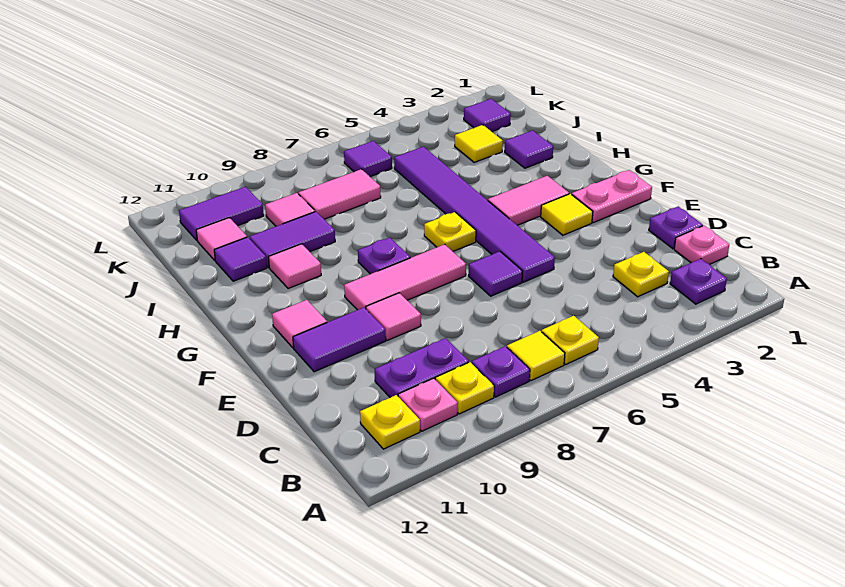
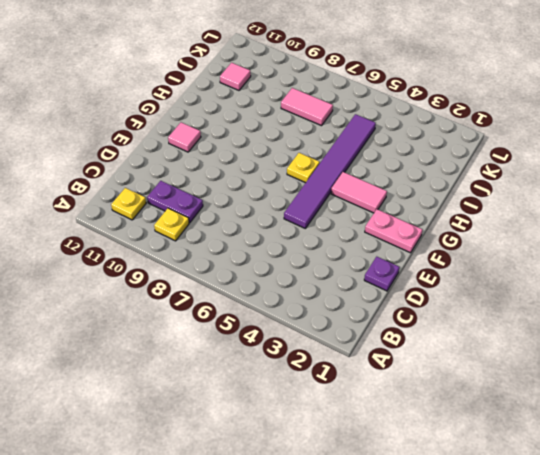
none -> purple plate B2 level 1
none -> yellow plate B6 level 1
none -> yellow tile B7 level 1
none -> purple plate B8 level 1

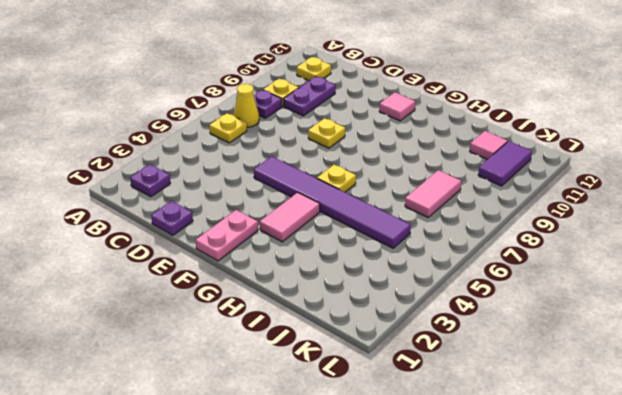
yellow cone B7 level 1 -> yellow tile B7 level 1
yellow plate E8 level 1 -> yellow plate C3 level 1
none -> pink plate B10 level 1
none -> pink plate C1 level 1
none -> purple tile E6 level 1
none -> pink tile E9 level 1

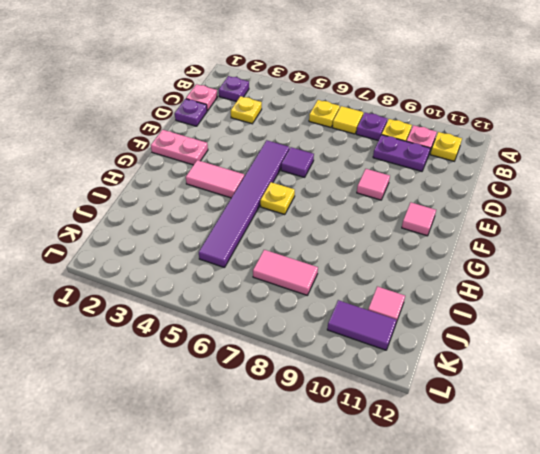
none -> purple tile E10:E11 level 1
none -> yellow tile F3 level 1
none -> pink tile F7:F9 level 1
none -> purple plate G8 level 1

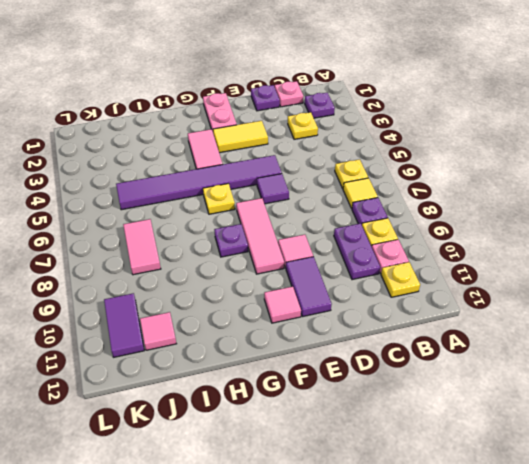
yellow tile E3:F3 level 1 -> yellow tile F3 level 1
none -> pink tile H10 level 1
none -> purple tile I2 level 1
none -> purple tile I9:I10 level 1
none -> purple tile I11 level 1

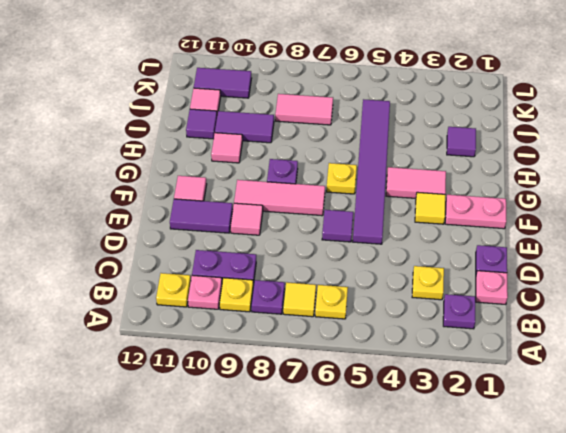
none -> yellow tile J3 level 1
none -> pink tile J9 level 1
none -> purple tile K2 level 1
none -> purple tile K6 level 1

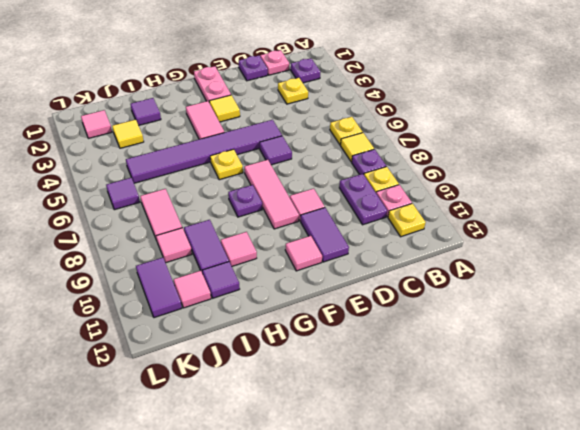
pink tile K2 level 1 -> purple tile K2 level 1

